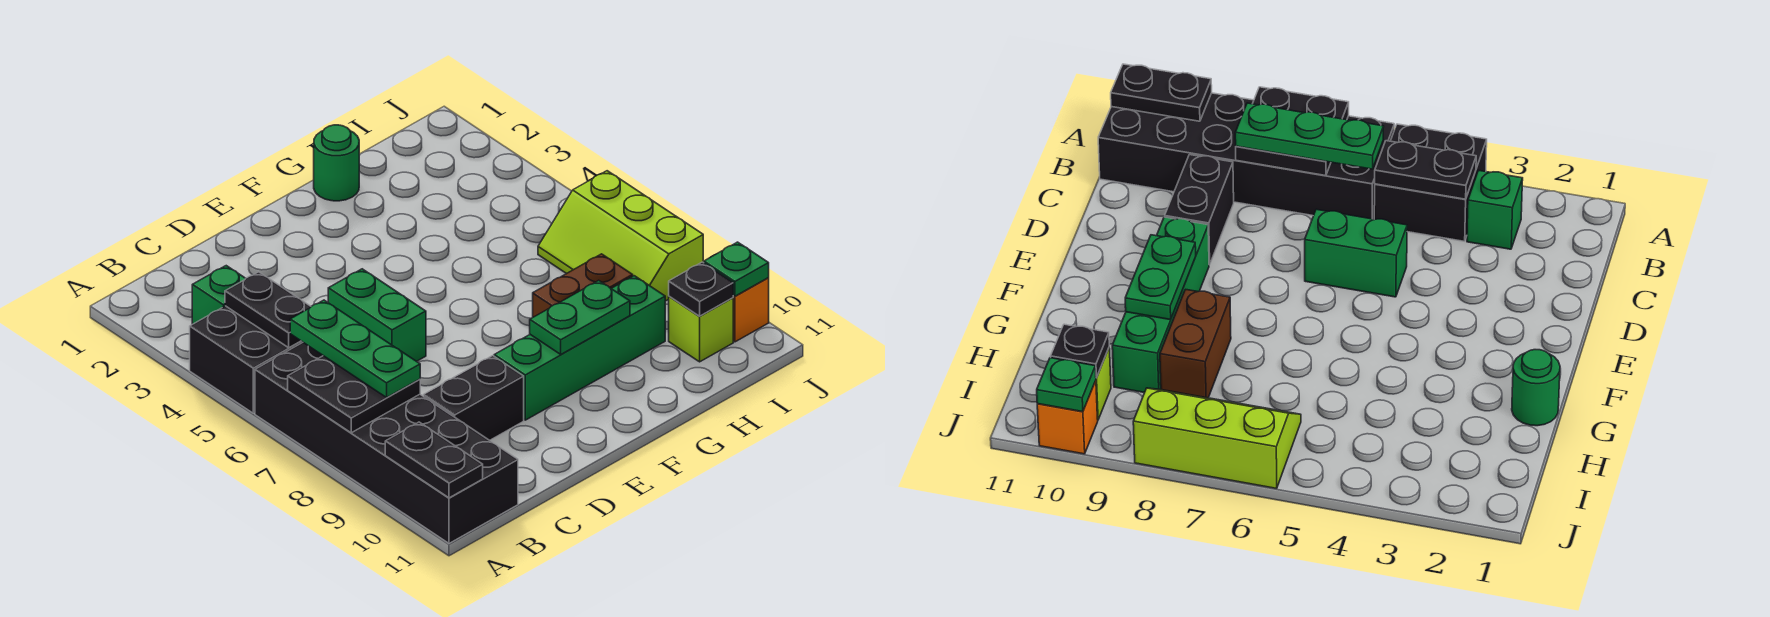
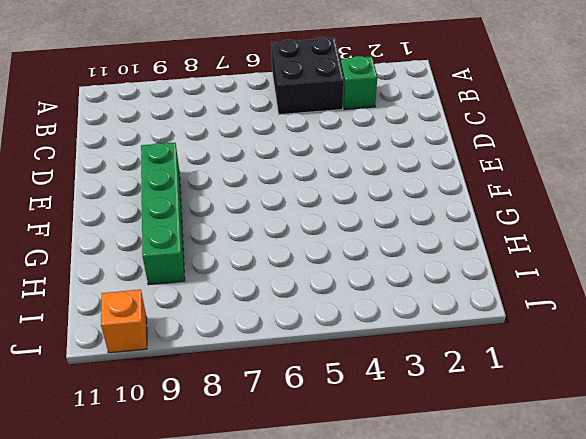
none -> black brick A6:B11 level 1
none -> black brick C9:D9 level 1
none -> green brick D5:D6 level 1

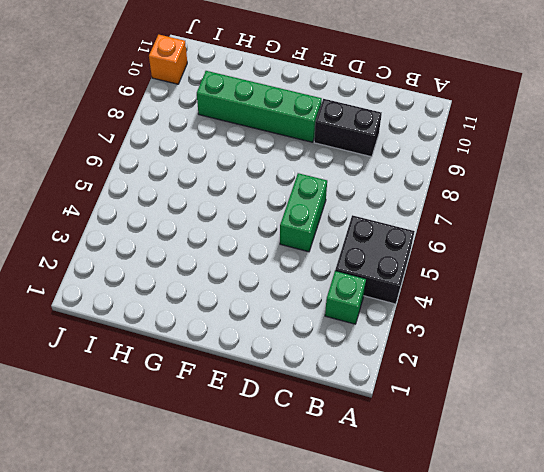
none -> black brick A6:B11 level 1
none -> green round brick G1 level 1
none -> brown brick G8:H8 level 1

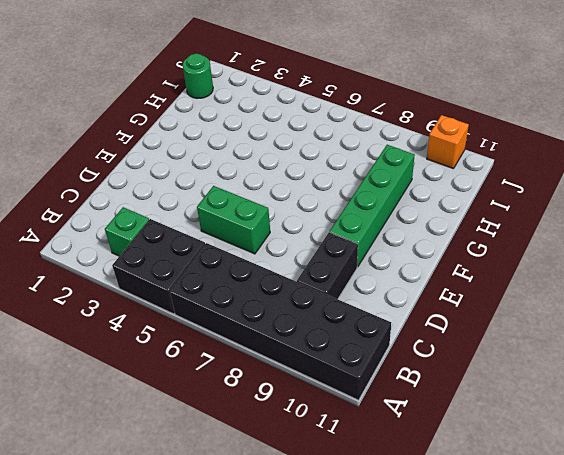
green round brick I1 level 1 -> green round brick G1 level 1
none -> brown brick G8:H8 level 1
none -> lime slope I6:J8 level 1 top J
none -> lime brick I10 level 1

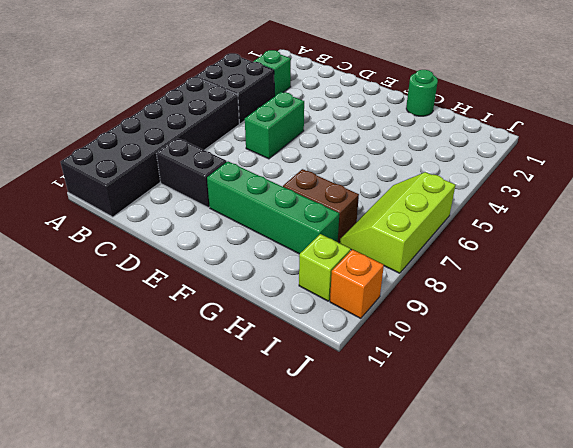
none -> black plate A7:B8 level 2
none -> black plate A10:A11 level 2
none -> black plate B4:B5 level 2

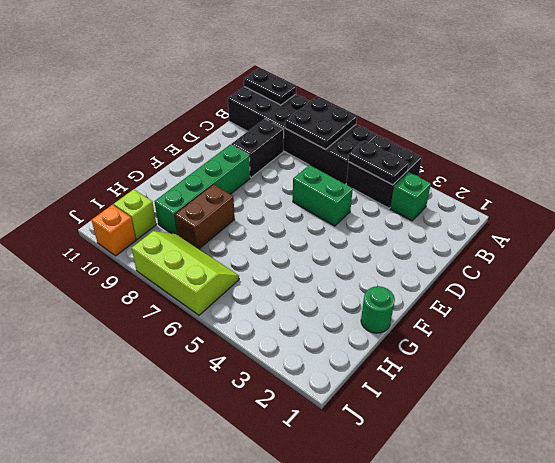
none -> green plate F9:G9 level 2
none -> black plate I10 level 2
none -> green plate J10 level 2

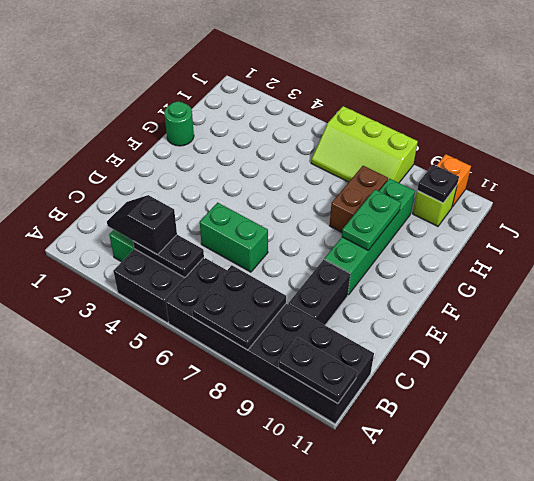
black slope B3:B4 level 3 top 4 -> none
none -> green plate J10 level 2
none -> green plate B6:B8 level 3

